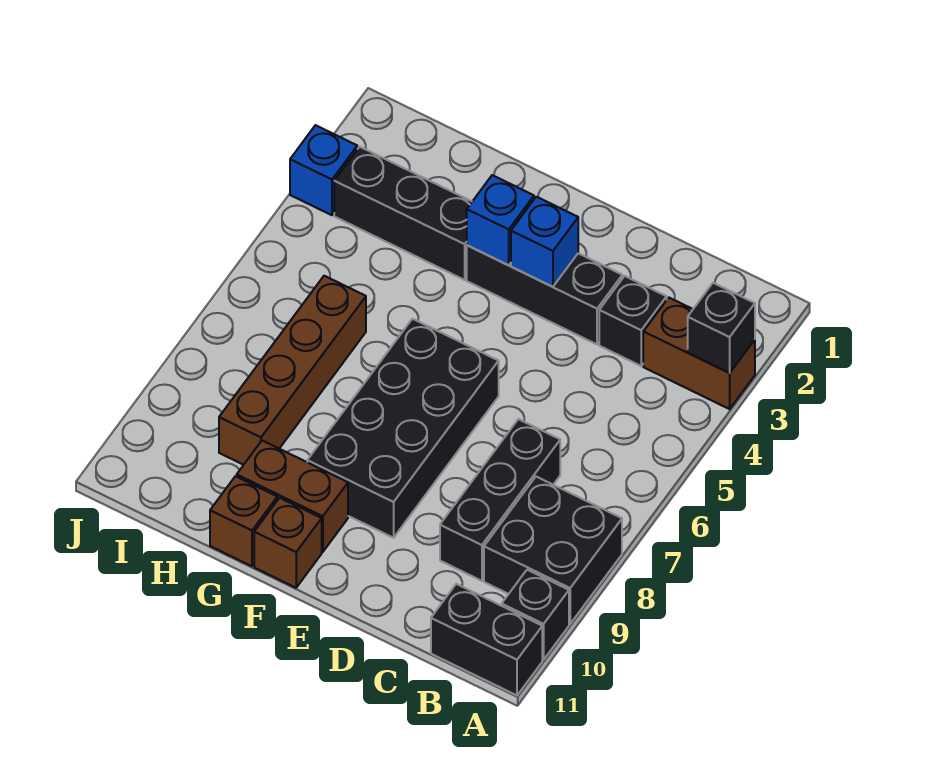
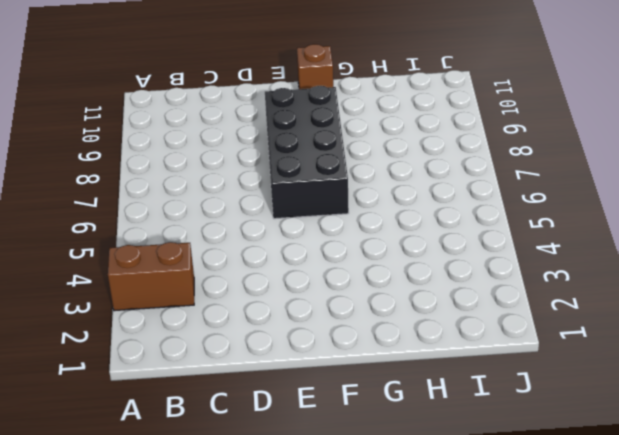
none -> black brick A8:B9 level 1
none -> black brick A10 level 1
none -> black brick A11:B11 level 1

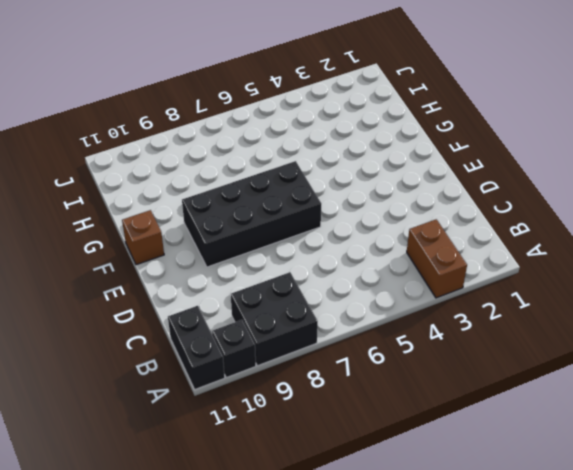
none -> black brick C3 level 1
none -> black brick C7:C9 level 1
none -> black brick D3:F3 level 1

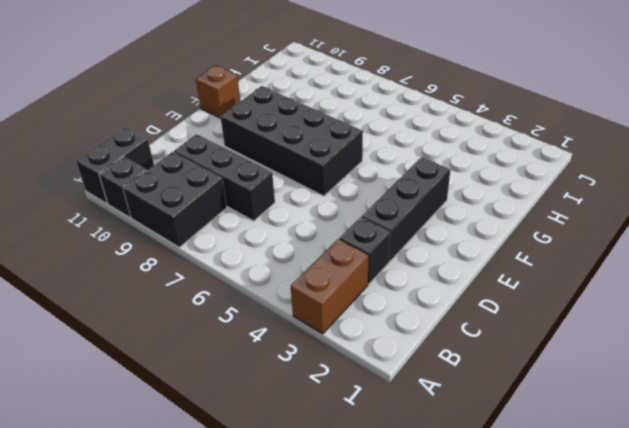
none -> brown brick F10:G10 level 1
none -> black brick G3:I3 level 1
none -> brown brick G11 level 1

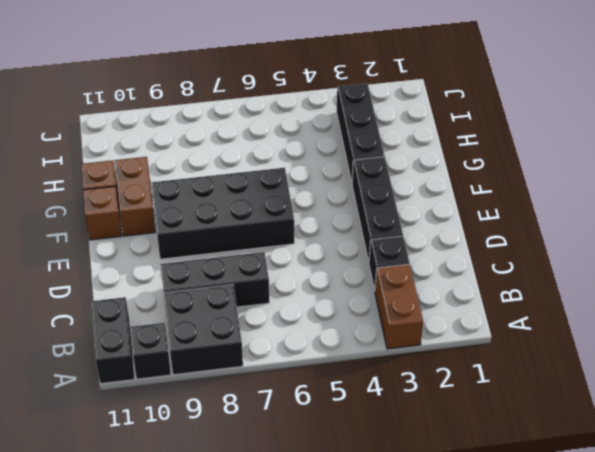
none -> brown brick H6:H9 level 1
none -> blue brick J3 level 1
none -> black brick A3 level 2

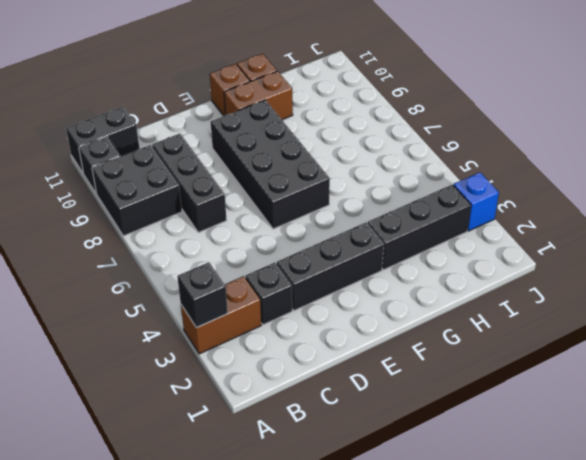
none -> brown brick H6:H9 level 1
none -> blue brick E3 level 2
none -> blue brick F3 level 2

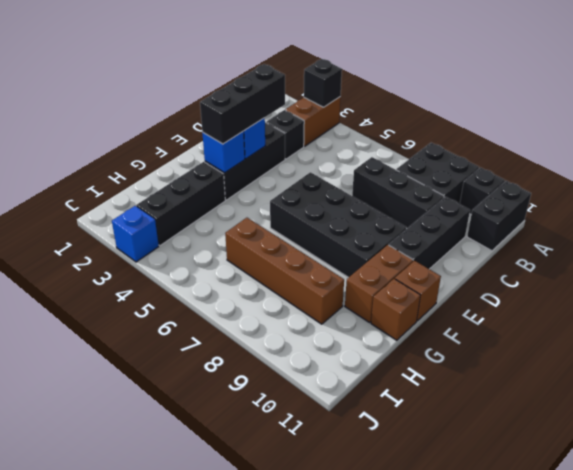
black brick C10:E10 level 1 -> none
black brick D3:F3 level 3 -> none

